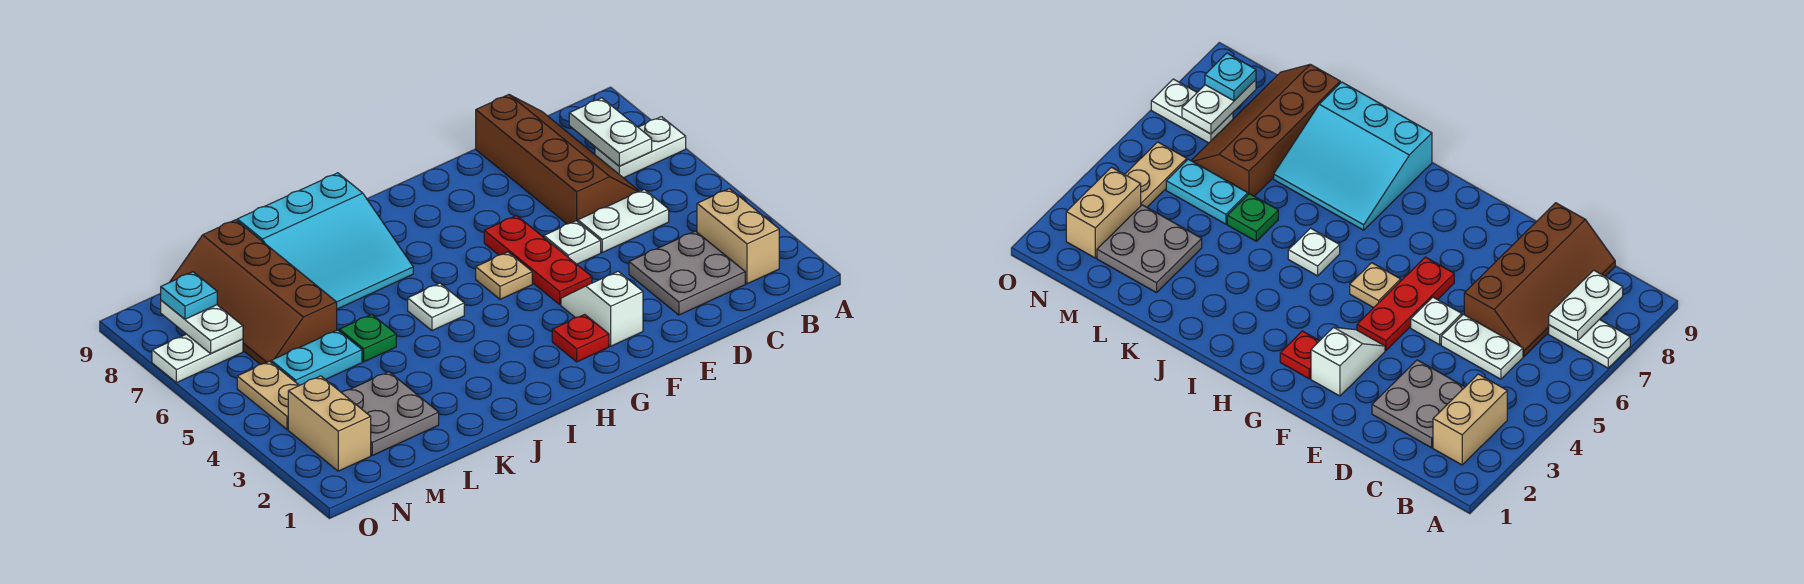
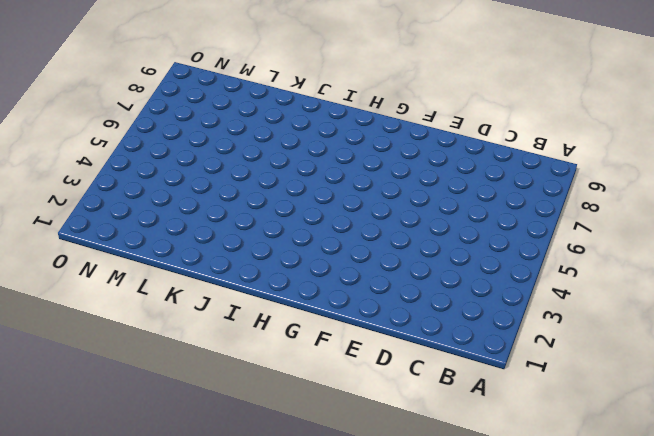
none -> white plate A7:B7 level 1
none -> tan brick B2:B3 level 1
none -> grey plate C2:D3 level 1

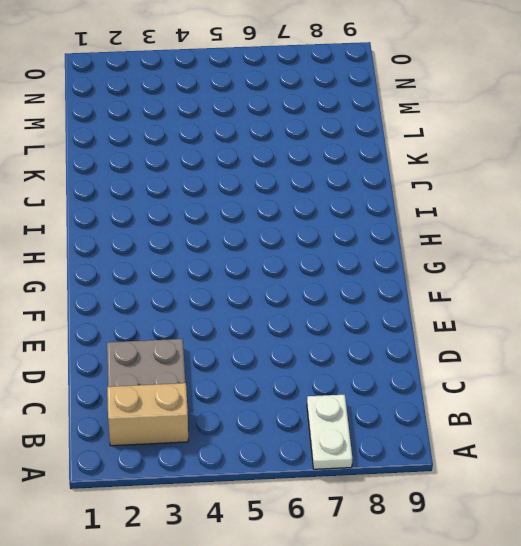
none -> white plate C5:D5 level 1
none -> brown slope C6:D9 level 1 top D
none -> white plate E5 level 1

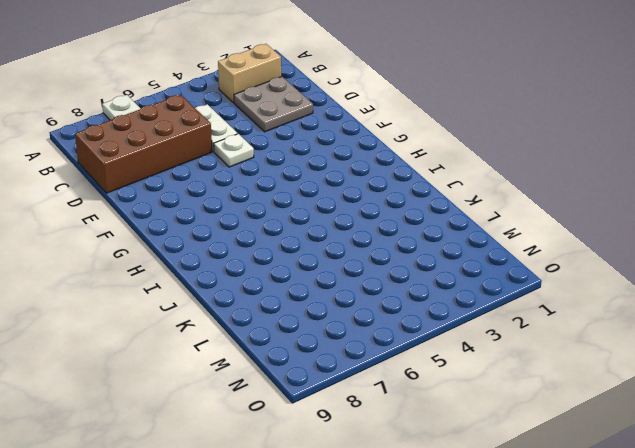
brown brick C6:D9 level 1 -> brown slope C6:D9 level 1 top D
none -> white slope F2:F3 level 1 top 2
none -> red plate F4:F6 level 1
none -> red plate G2 level 1

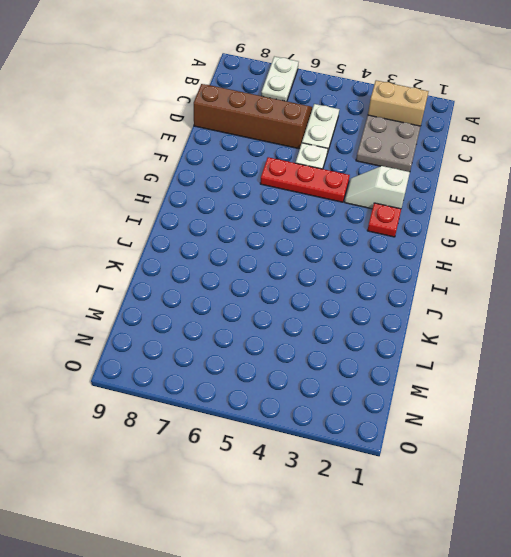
none -> tan plate G5 level 1
none -> white plate I5 level 1
none -> cyan slope I7:K9 level 1 top 9

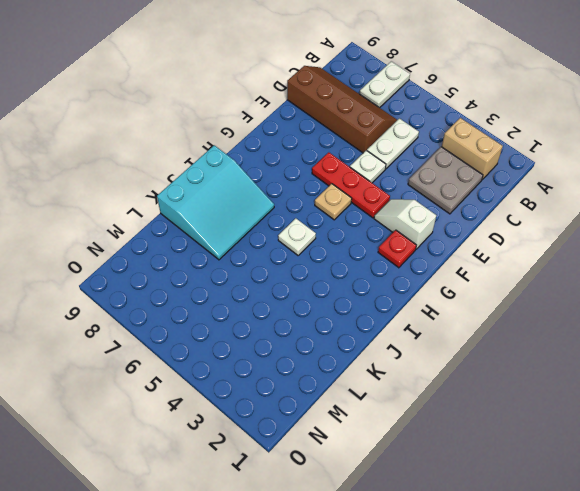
none -> green plate K5 level 1
none -> grey plate L2:M3 level 1
none -> cyan plate L5:M5 level 1

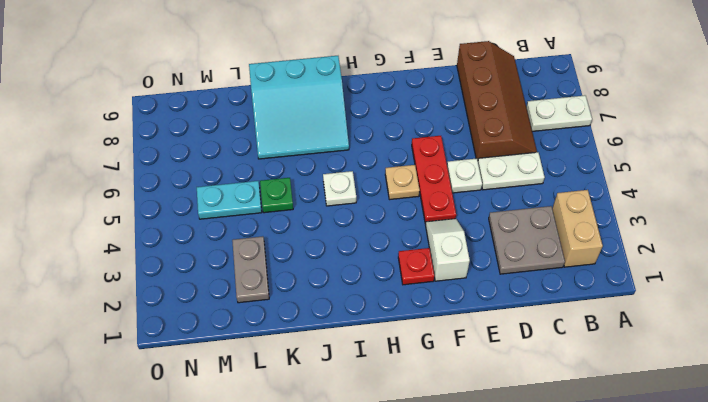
grey plate L2:L3 level 1 -> grey plate L2:M3 level 1
none -> brown slope L6:M9 level 1 top L
none -> tan brick N2:N3 level 1
none -> tan plate N4:N5 level 1

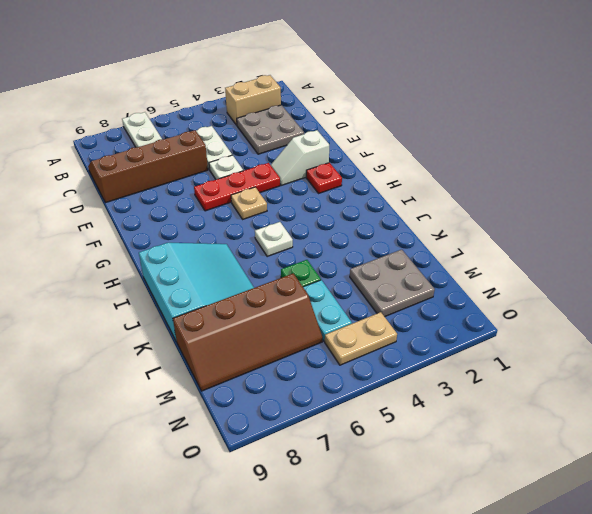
none -> tan brick N2:N3 level 1
none -> white plate N7:O7 level 1
none -> white plate B7:B8 level 2

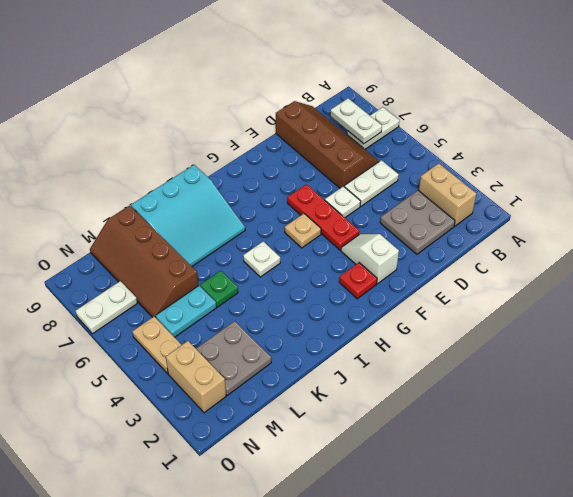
none -> white plate N7:N8 level 2
none -> cyan plate N8 level 3

